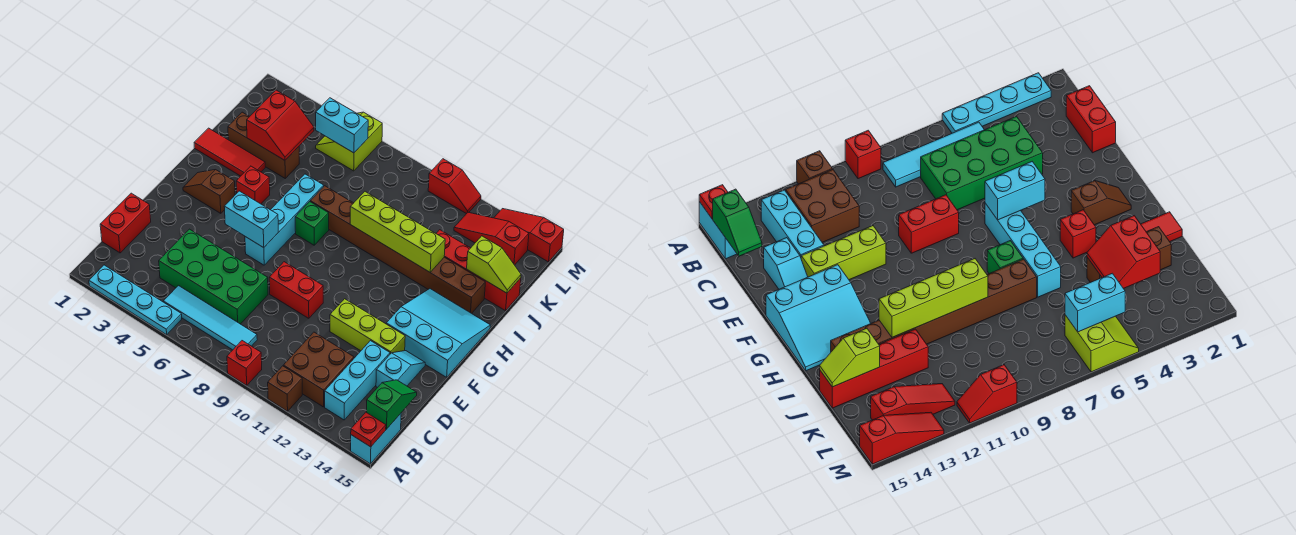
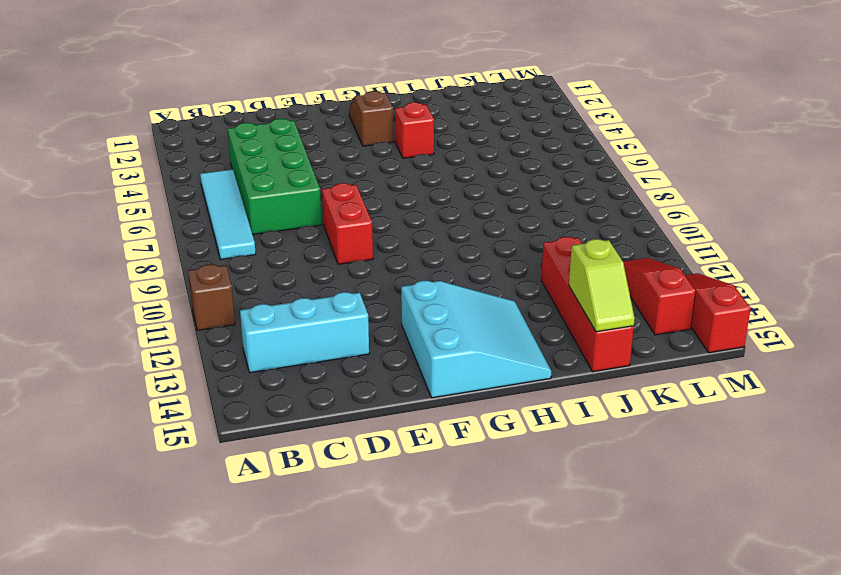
none -> cyan plate A2:A5 level 1
none -> red brick A9 level 1
none -> cyan brick A15:B15 level 1
none -> brown brick B11:C12 level 1

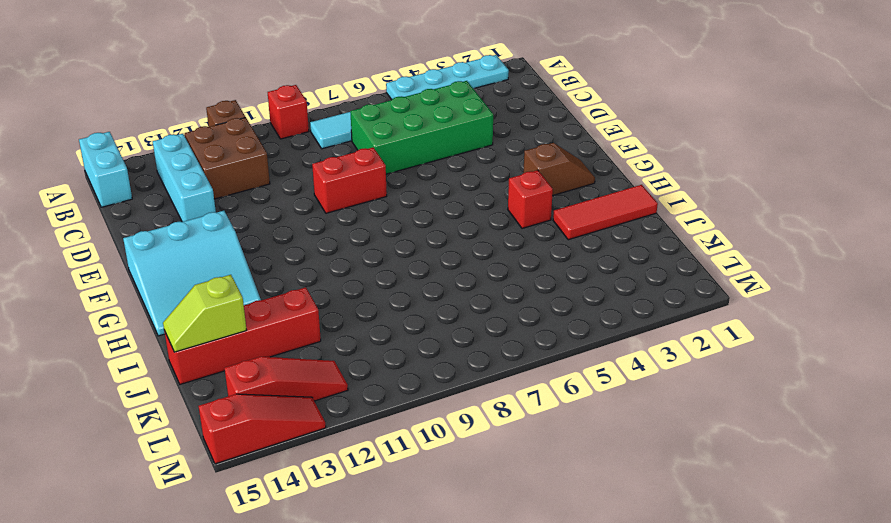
none -> red brick C1:D1 level 1
none -> cyan slope D14:E14 level 1 top D
none -> lime brick E11:E13 level 1
none -> cyan brick F6:I6 level 1

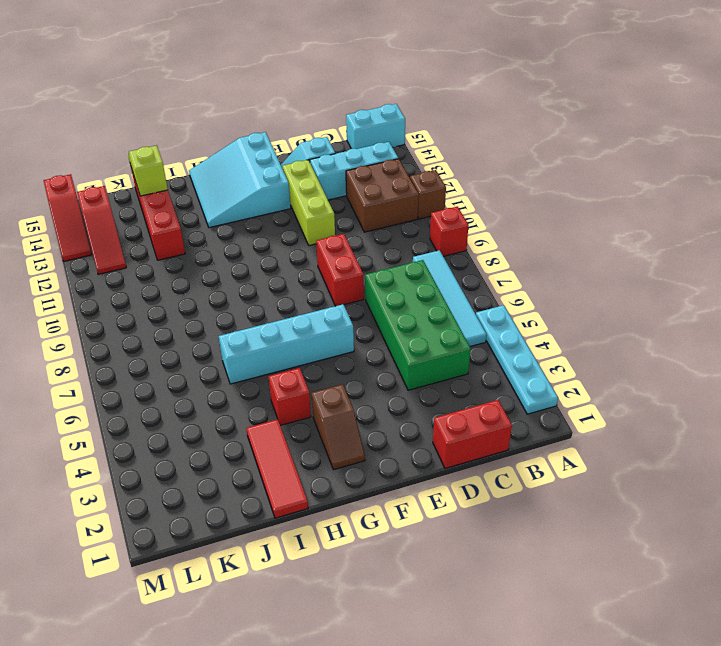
none -> green brick H7 level 1
none -> brown brick I7:I14 level 1
none -> brown brick J2:J4 level 1
none -> lime slope L5:M6 level 1 top 6

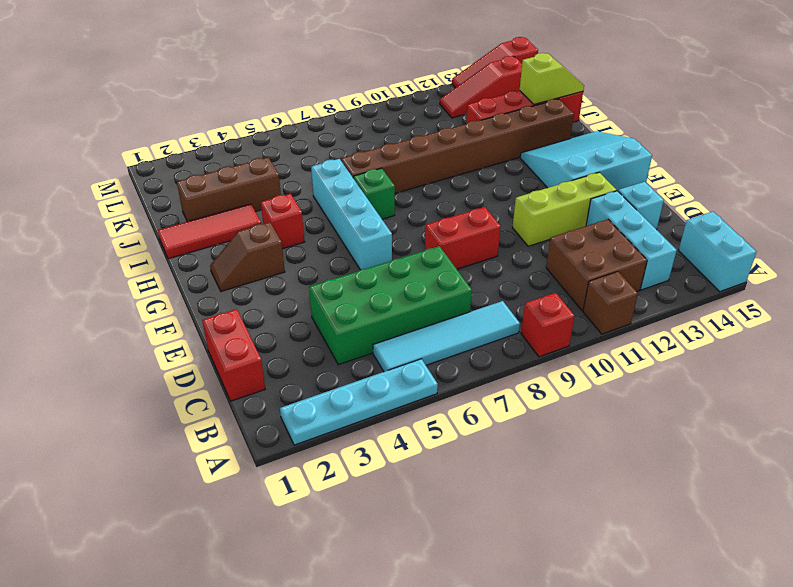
none -> lime slope L5:M6 level 1 top 6
none -> red slope M10:M11 level 1 top 10
none -> red plate A15 level 2
none -> green slope B15:C15 level 2 top B

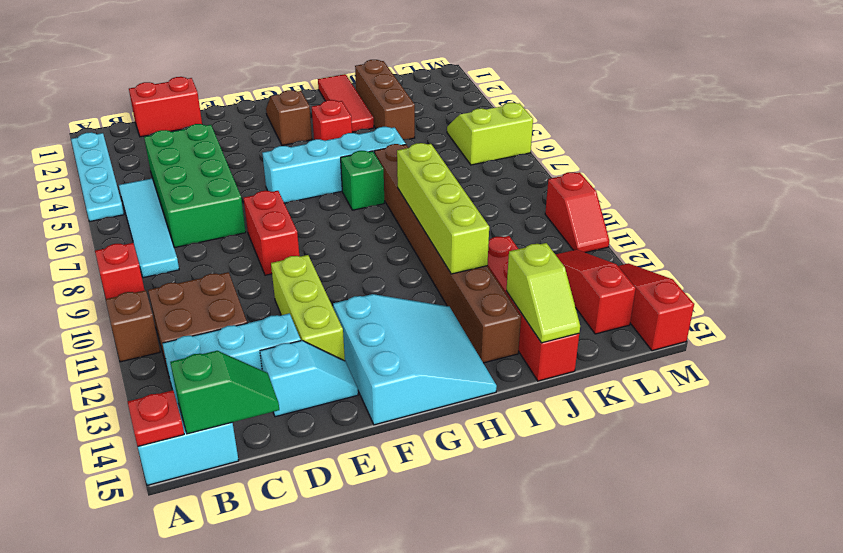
none -> cyan brick F5:F6 level 2
none -> red slope J3:K4 level 2 top 3
none -> cyan brick L5:L6 level 2

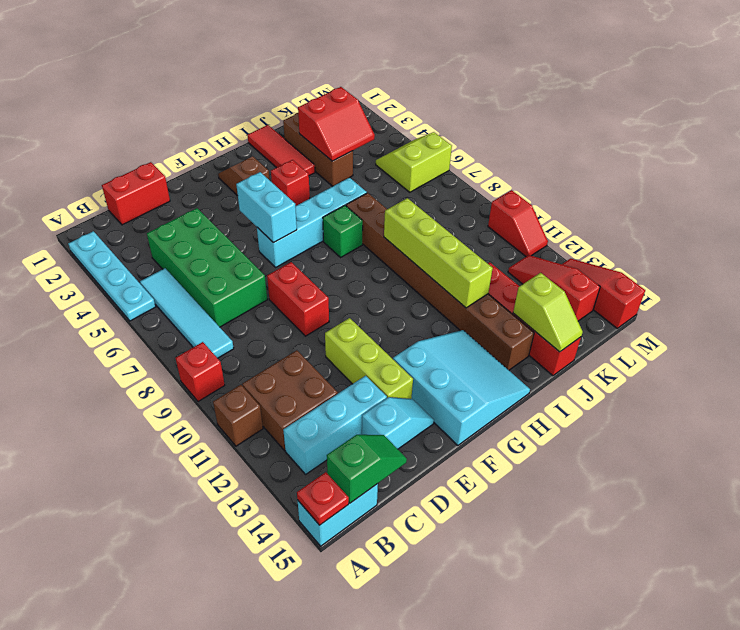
none -> cyan brick L5:L6 level 2

